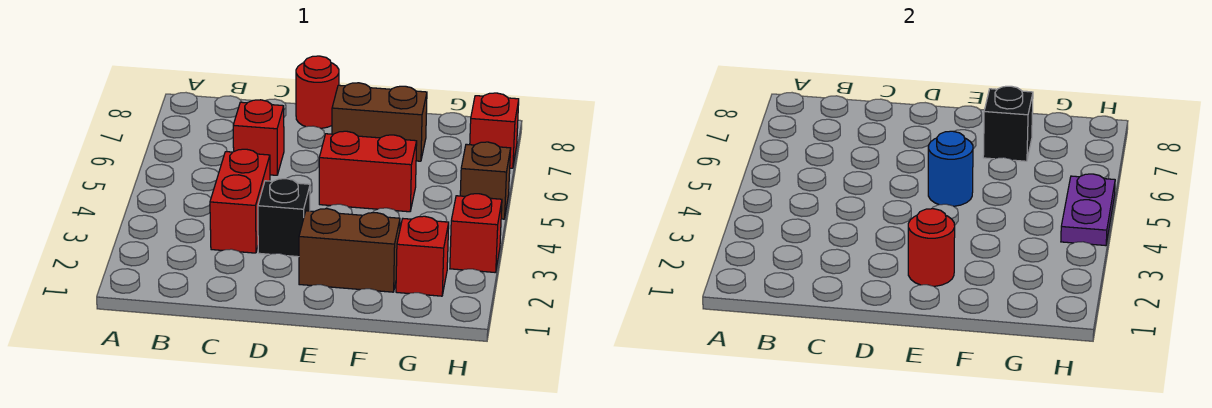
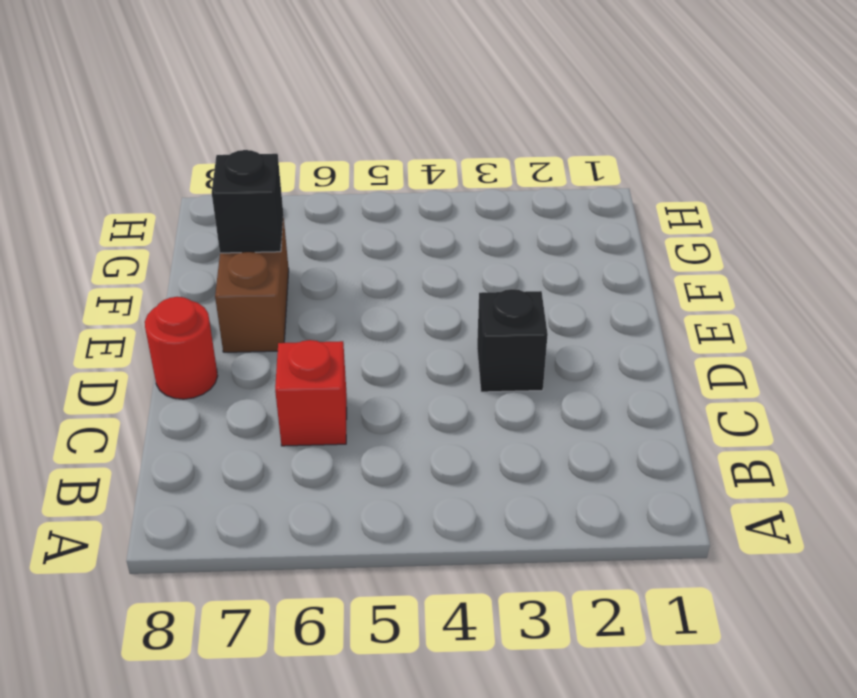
none -> red brick C3:C4 level 1
none -> brown brick E2:F2 level 1
none -> red brick E5:F5 level 1

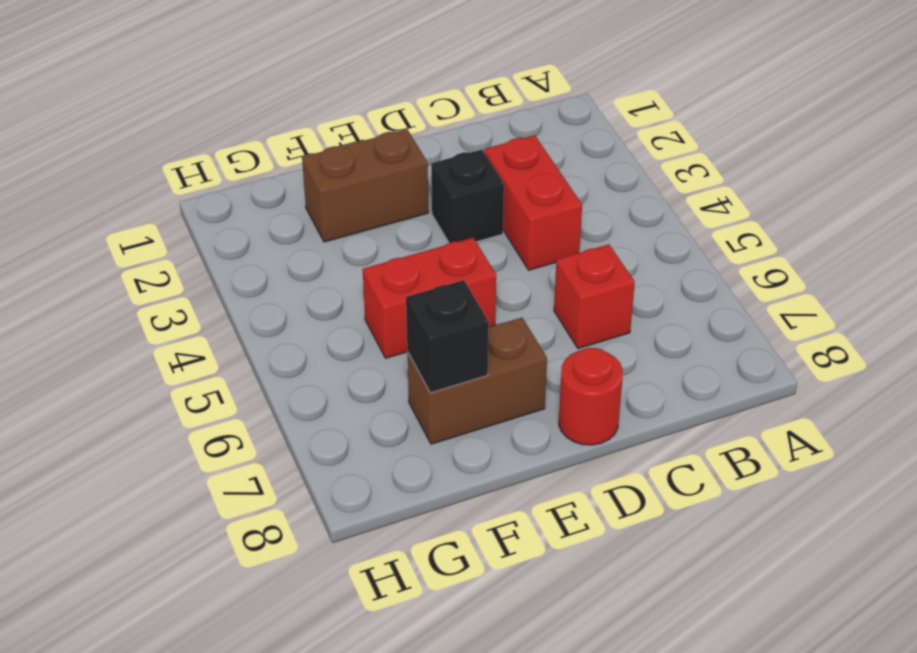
none -> red brick G2 level 1
none -> red brick H3 level 1
none -> brown brick H5 level 1

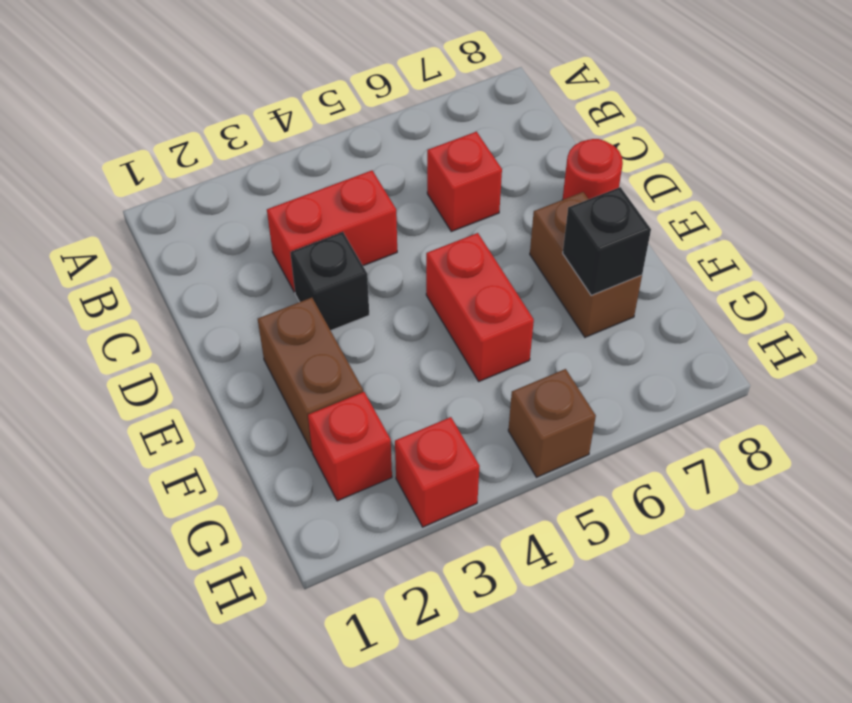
none -> red brick H7 level 1
none -> red round brick E2 level 2
none -> blue round brick E5 level 2

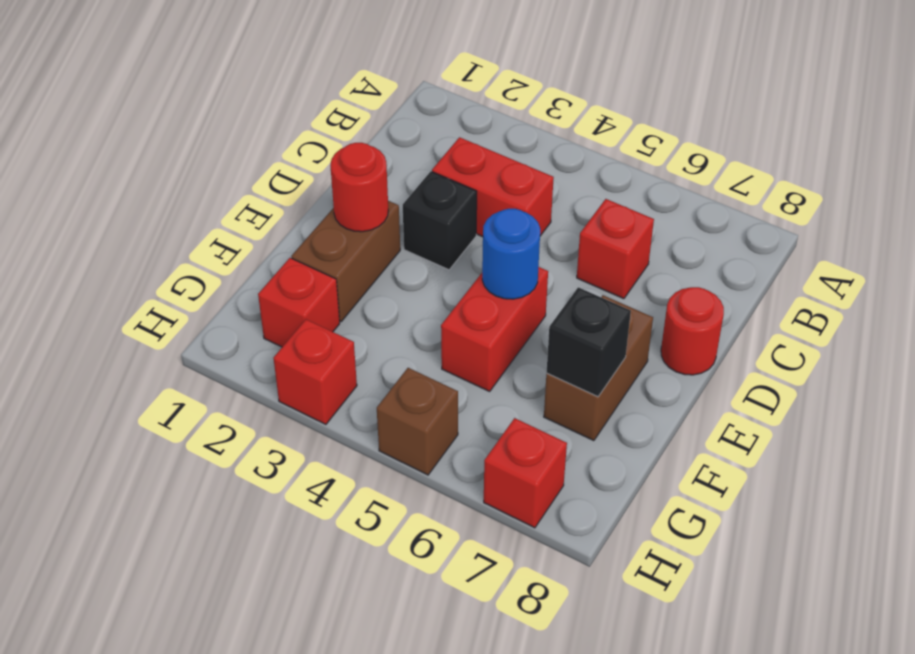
none -> purple plate H4:H5 level 2

